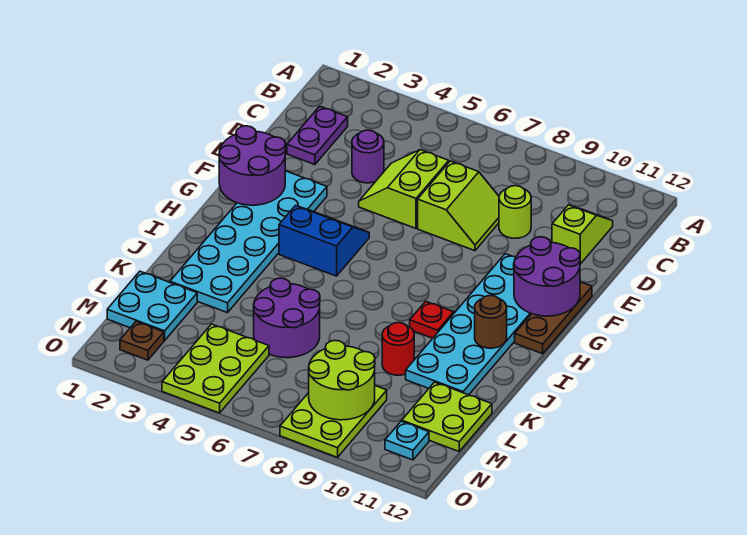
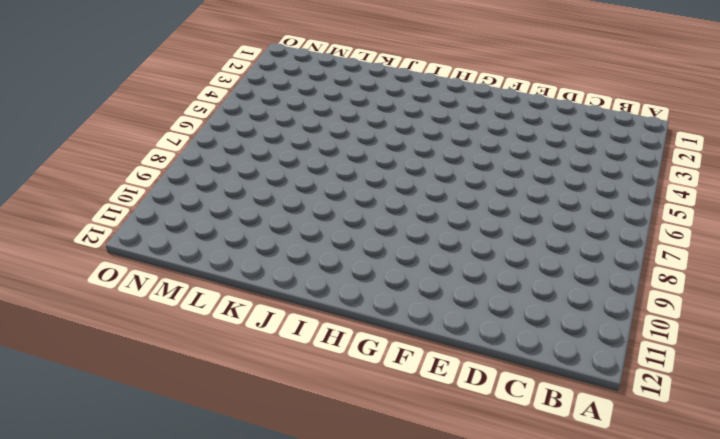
none -> purple plate C2:D2 level 1
none -> lime slope C11:D11 level 1 top D
none -> purple round brick D4 level 1

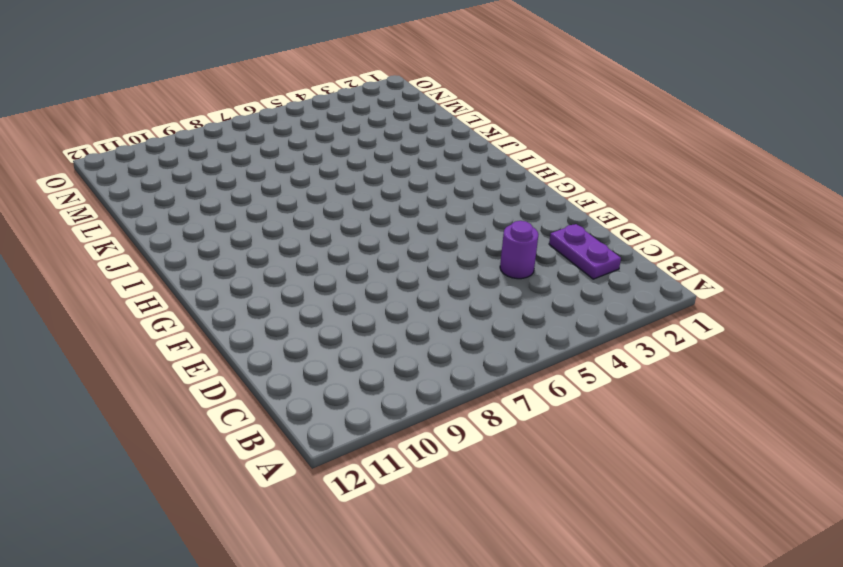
none -> lime slope C11:D11 level 1 top D
none -> lime slope D5:E6 level 1 top 6
none -> lime slope D7:E8 level 1 top 7

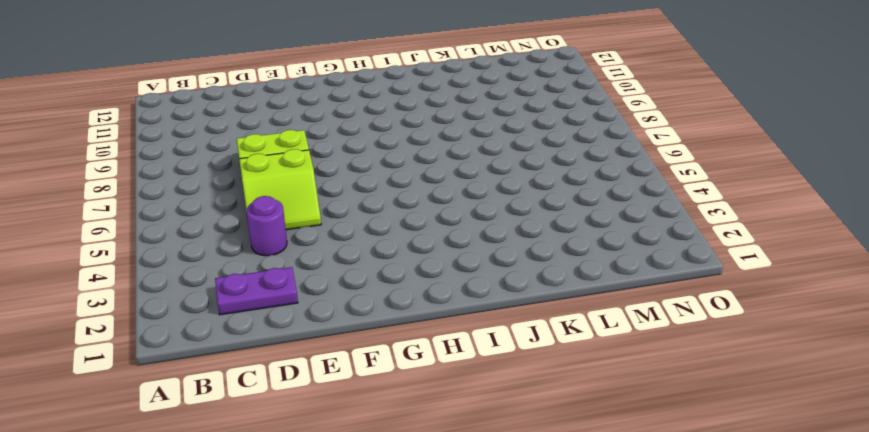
none -> lime slope C11:D11 level 1 top D
none -> lime round brick D9 level 1
none -> cyan plate F2:K3 level 1

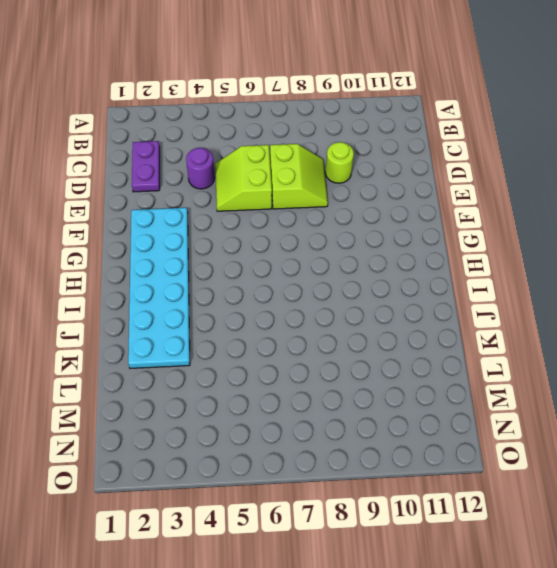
none -> lime slope C11:D11 level 1 top D
none -> cyan plate F10:K11 level 1
none -> brown plate F12:H12 level 1

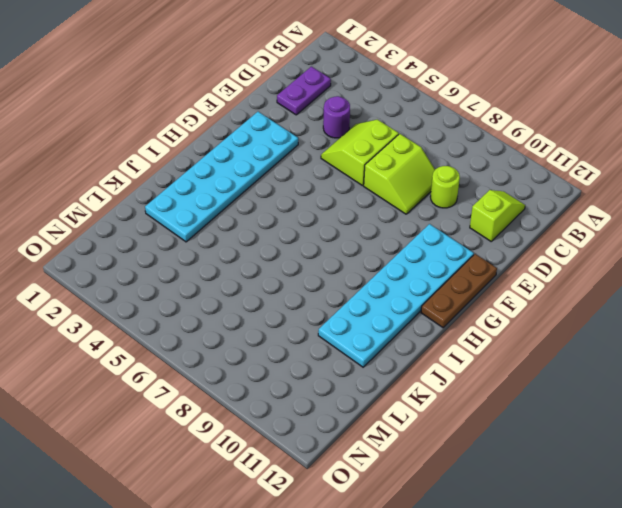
none -> blue slope G4:H5 level 1 top H
none -> red plate I9 level 1
none -> purple round brick K5:L6 level 1

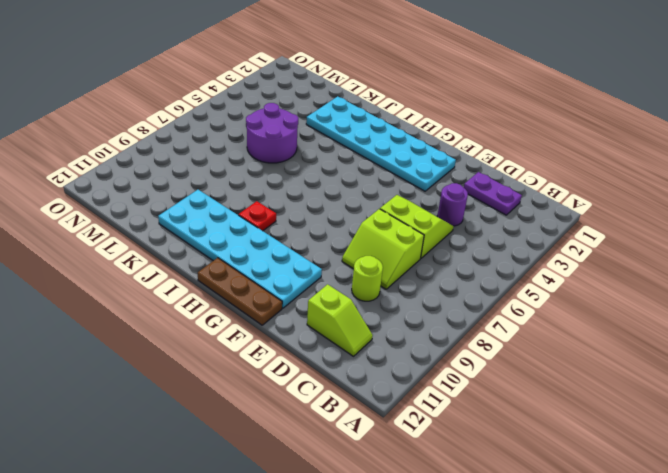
none -> blue slope G4:H5 level 1 top H
none -> red round brick K9 level 1
none -> cyan plate L1:M2 level 1

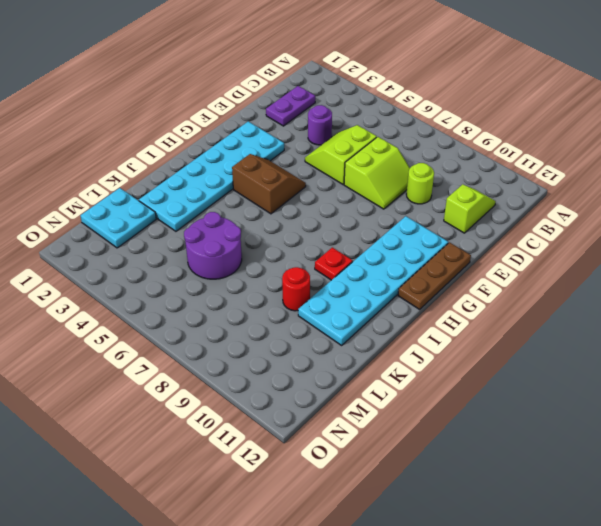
brown slope G4:H5 level 1 top H -> blue slope G4:H5 level 1 top H
none -> lime plate L11:M12 level 1
none -> lime plate M4:O5 level 1
none -> lime plate M8:O9 level 1

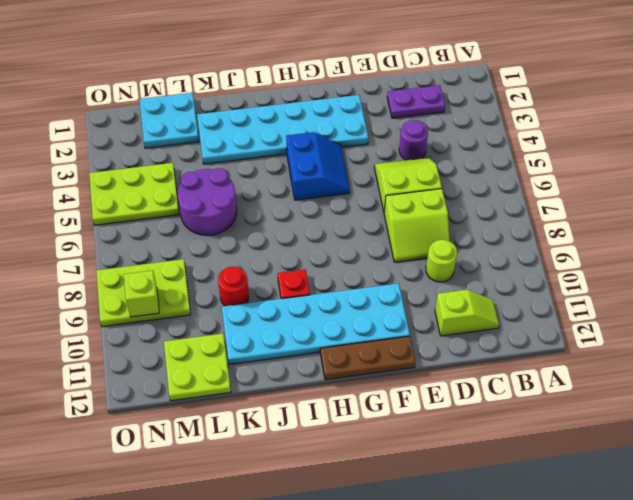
lime brick N9 level 2 -> lime round brick M8:N9 level 2
none -> brown plate N2 level 1
none -> cyan plate N11 level 1
none -> purple round brick F1:G2 level 2

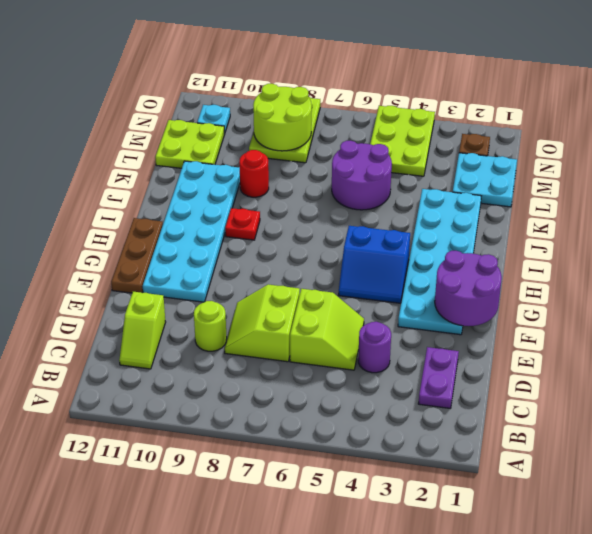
none -> purple round brick F11:G12 level 2
none -> brown round brick I11 level 2

